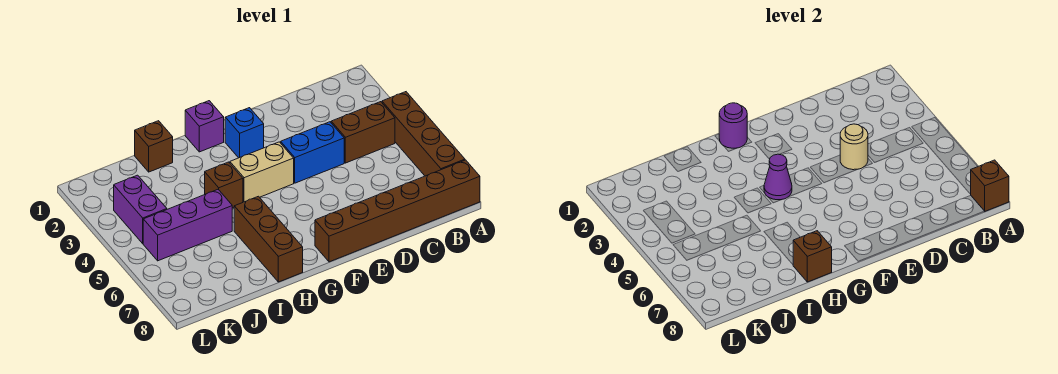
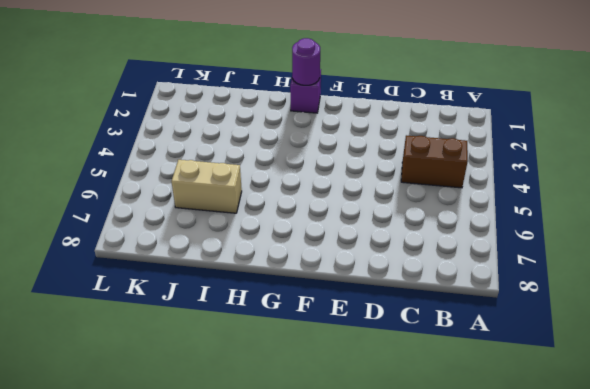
tan brick I6:J6 level 1 -> tan brick F4:G4 level 1
none -> brown brick A4:A7 level 1
none -> brown brick A8:F8 level 1
none -> blue brick D4:E4 level 1

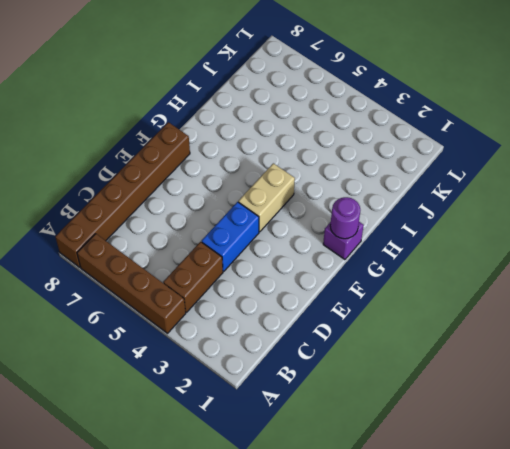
none -> blue brick F2 level 1
none -> brown brick H4 level 1
none -> brown brick H6:H8 level 1

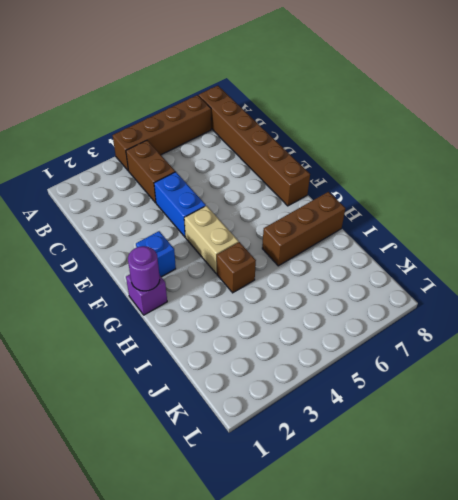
none -> brown brick I1 level 1
none -> purple brick I5:K5 level 1
none -> purple brick K3:K4 level 1

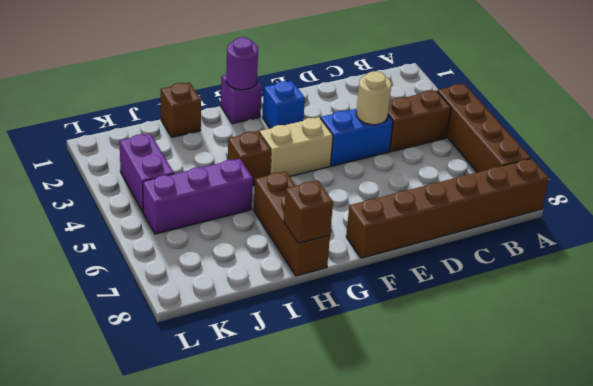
none -> brown brick A8 level 2
none -> purple cone G4 level 2

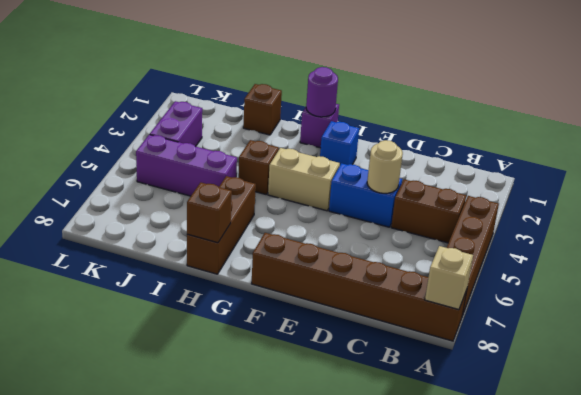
tan brick A8 level 2 -> brown brick A8 level 2
none -> purple cone G4 level 2

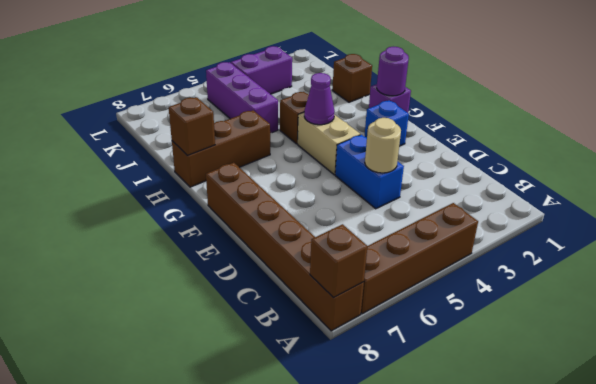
none -> brown brick B4:C4 level 1

